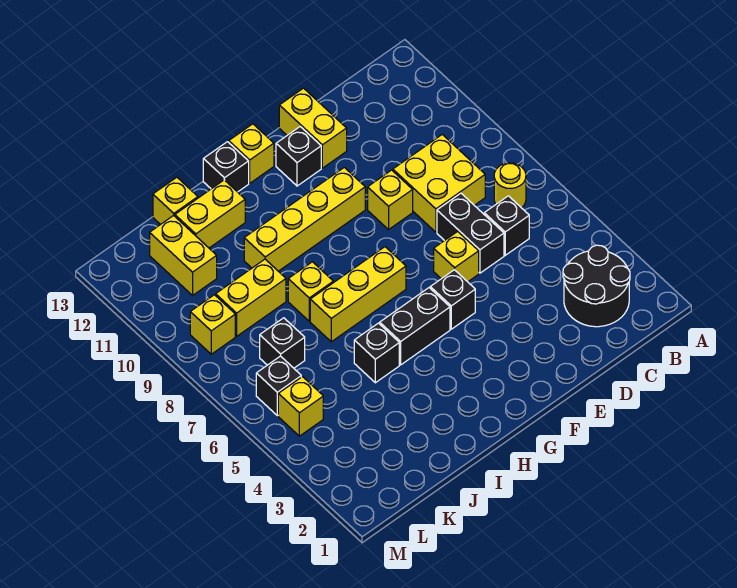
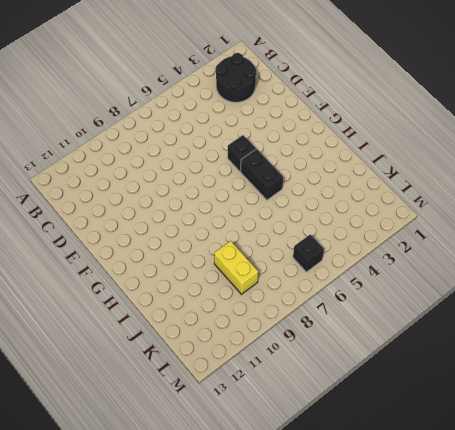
none -> yellow round brick B7 level 1
none -> black brick C6 level 1
none -> yellow brick C8:D9 level 1

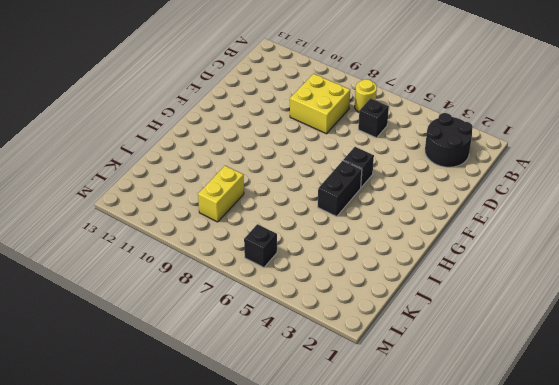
none -> black brick D6:D7 level 1
none -> yellow brick E6 level 1
none -> yellow brick E9 level 1

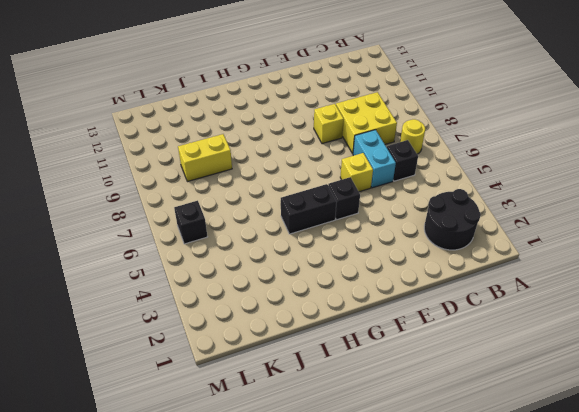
cyan brick D6:D7 level 1 -> black brick D6:D7 level 1
none -> yellow brick E12:E13 level 1
none -> yellow brick F10:I10 level 1
none -> black brick F12 level 1

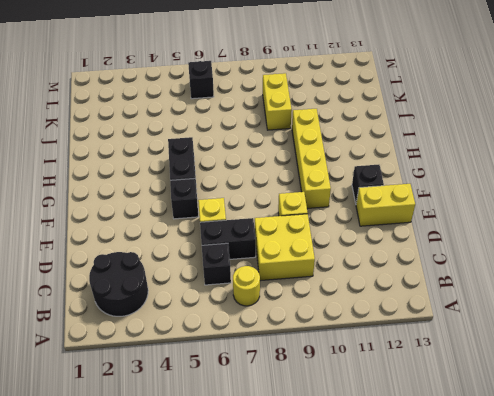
none -> yellow brick G7:I7 level 1
none -> yellow brick G13 level 1
none -> black brick H13 level 1

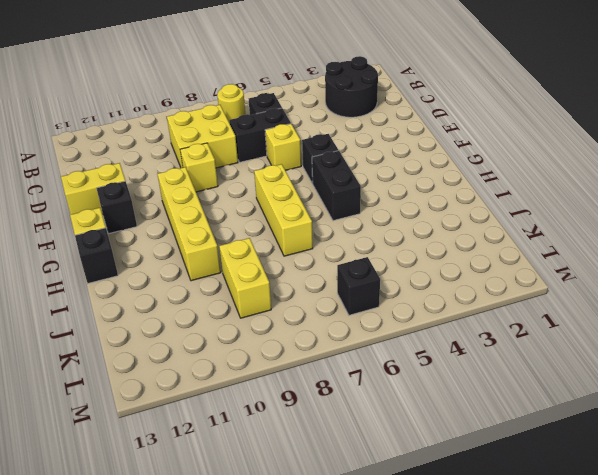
none -> black brick I5 level 1
none -> yellow brick I8 level 1
none -> yellow brick I12:J12 level 1

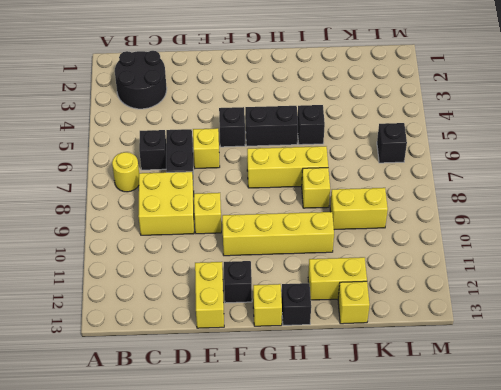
none -> black brick K7 level 1
none -> yellow brick K11:K12 level 1
none -> yellow brick L5 level 1

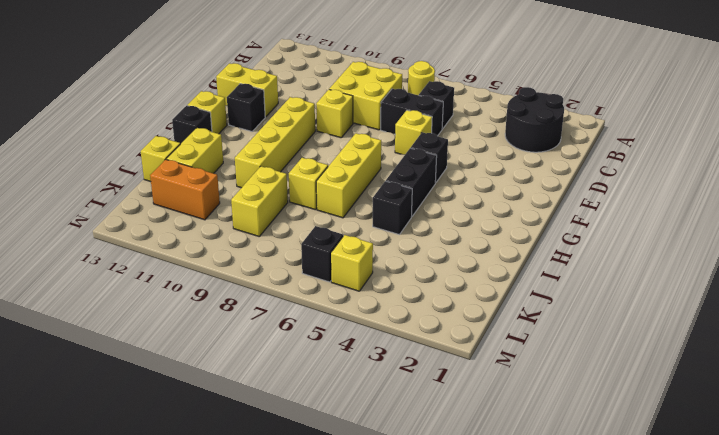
orange brick K11:K12 level 1 -> yellow brick K11:K12 level 1
none -> black brick K7 level 1
none -> yellow brick L9 level 1

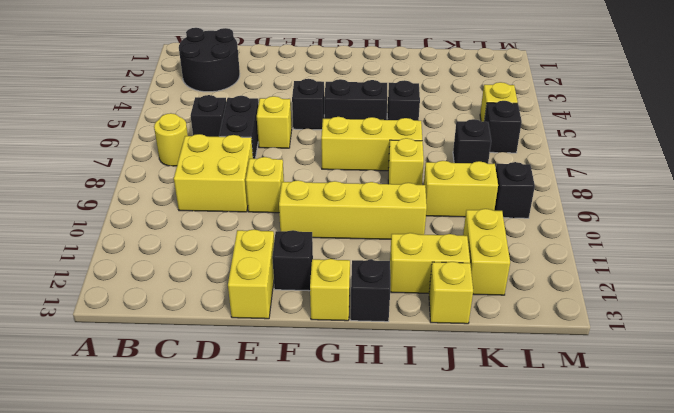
black brick L9 level 1 -> yellow brick L9 level 1

